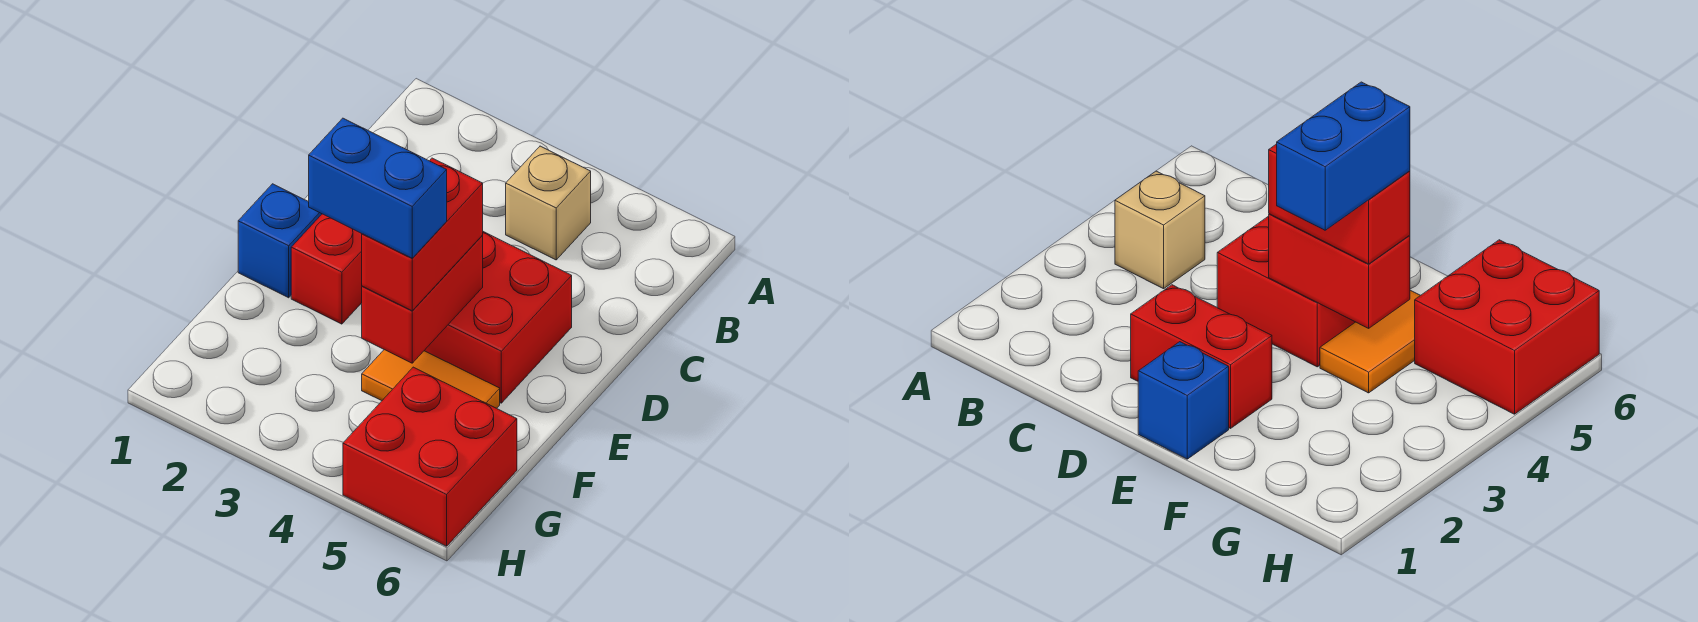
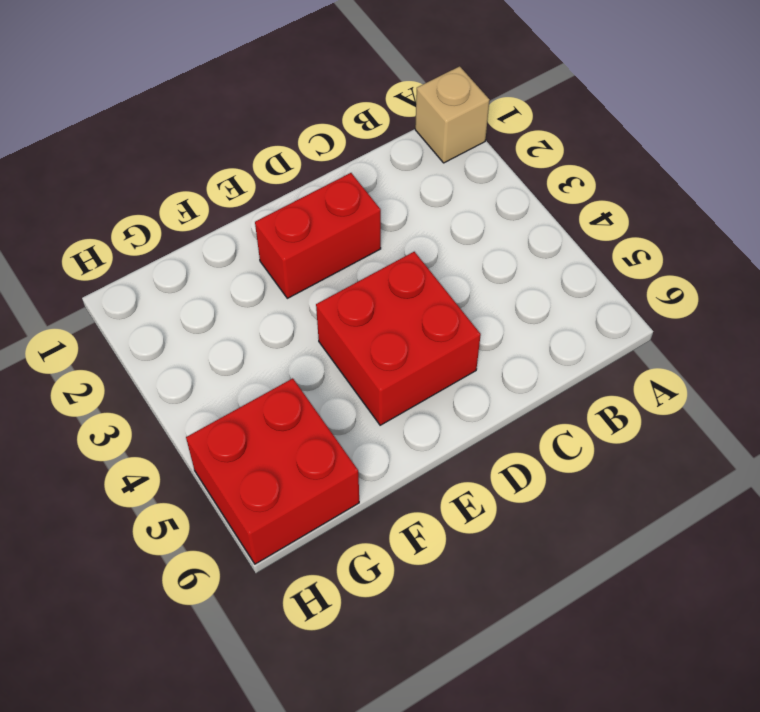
tan brick A1 level 1 -> tan brick B4 level 1
none -> blue brick E1 level 1
none -> orange tile F4:F5 level 1

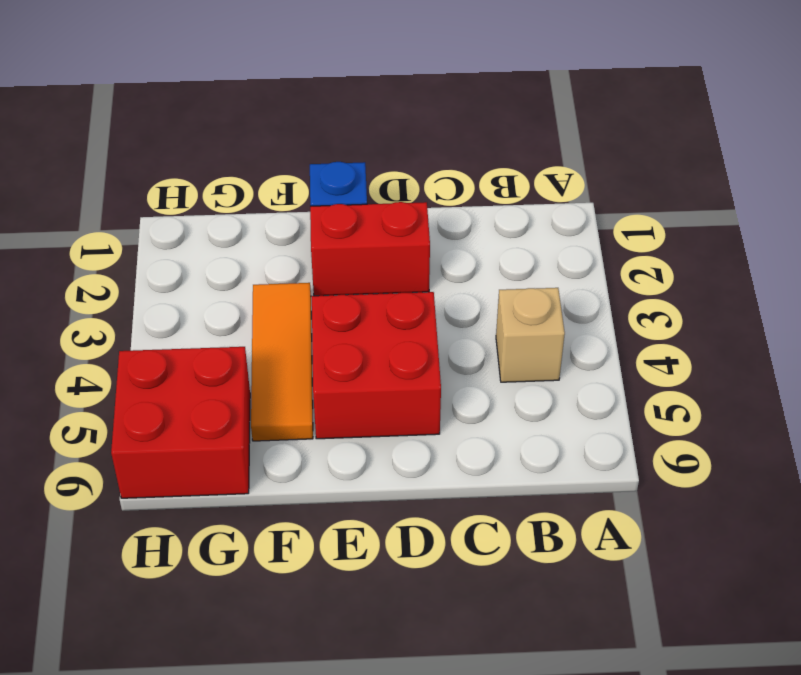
orange tile F3:F5 level 1 -> orange tile F4:F5 level 1
none -> red brick E4:F4 level 2
none -> red brick E4:F4 level 3

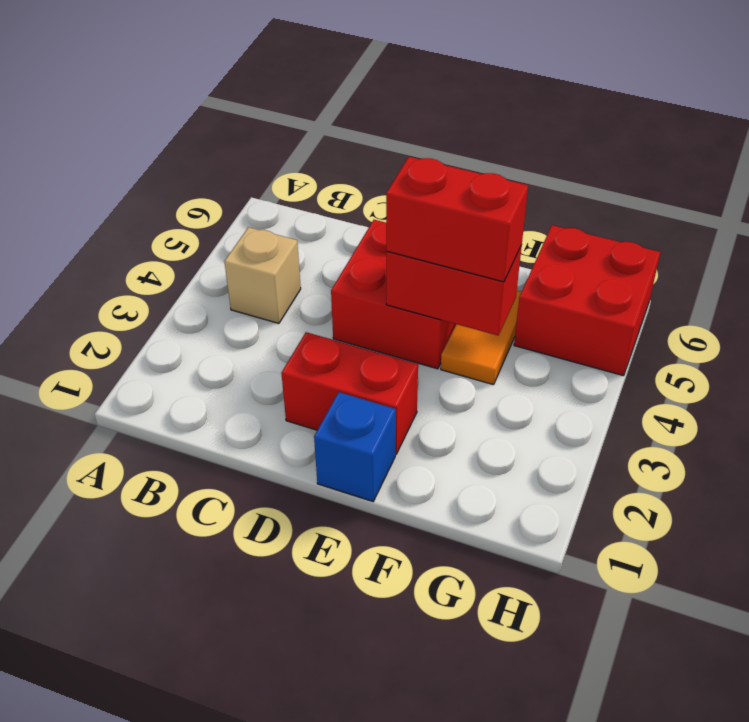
none -> blue brick F3:F4 level 4

